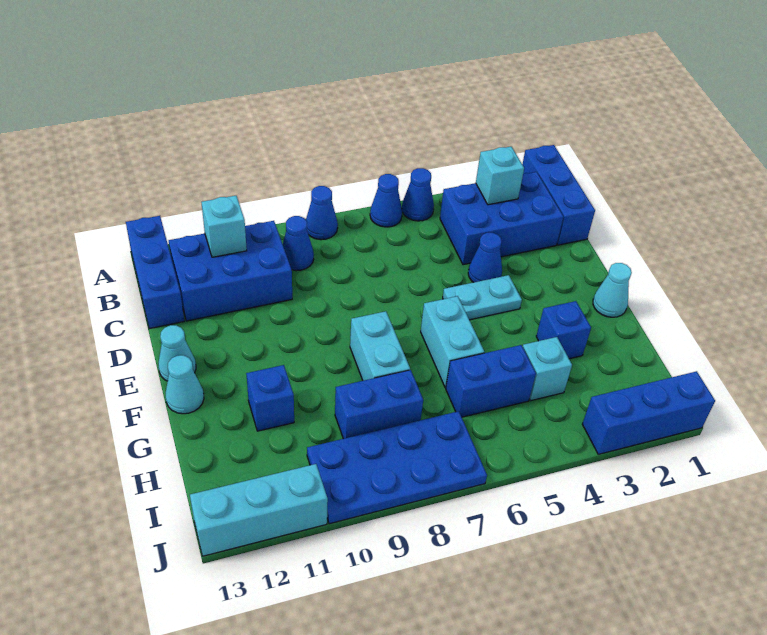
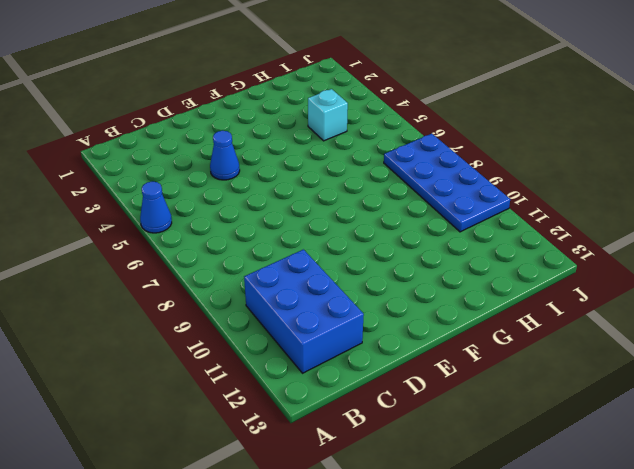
none -> blue brick A1:C1 level 1
none -> blue cone A6 level 1
none -> blue cone A8 level 1

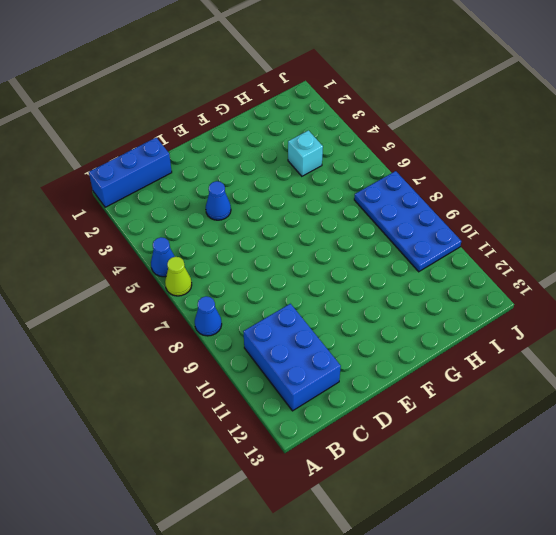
lime cone A6 level 1 -> blue cone A6 level 1
none -> blue brick A13:C13 level 1
none -> blue brick B2:C4 level 1
none -> blue cone B9 level 1

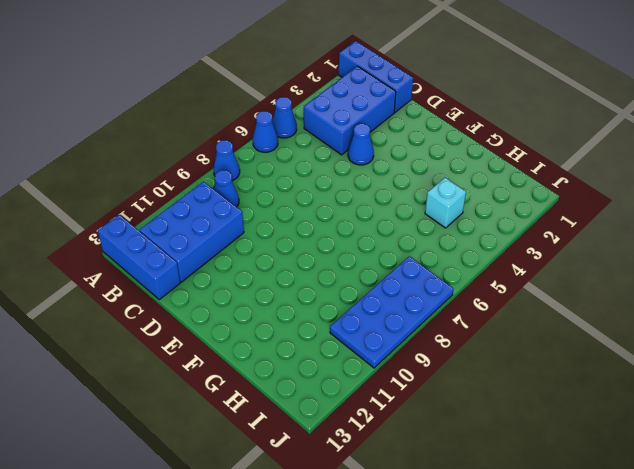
none -> cyan plate E4:E5 level 1
none -> cyan cone E13 level 1
none -> cyan cone F1 level 1

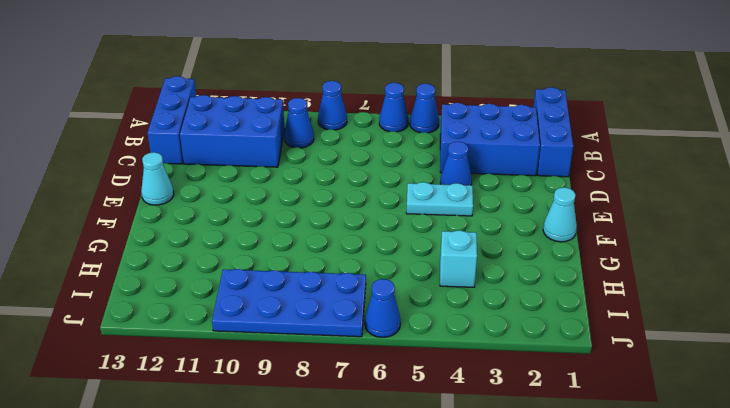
blue cone J6 level 1 -> none
none -> cyan brick F6:G6 level 1
none -> cyan brick F8:G8 level 1
none -> cyan cone F13 level 1

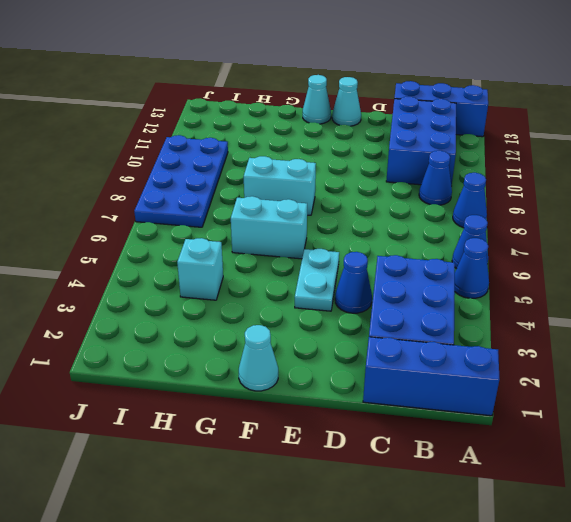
none -> blue brick G3 level 1
none -> blue brick G11 level 1
none -> blue brick H5:H6 level 1

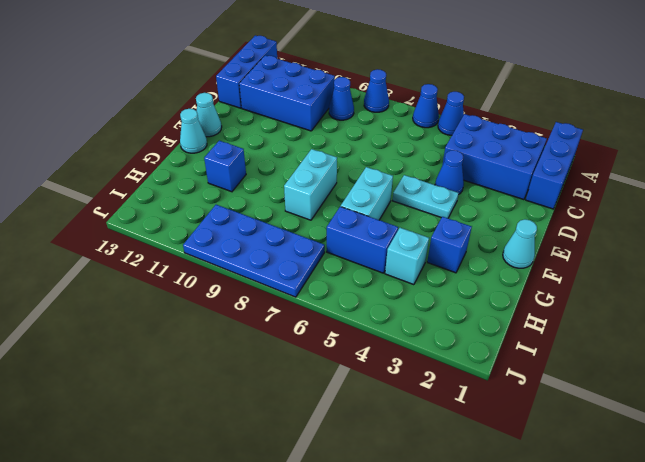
none -> blue brick H8:H9 level 1
none -> blue brick J1:J3 level 1
none -> cyan brick J11:J13 level 1

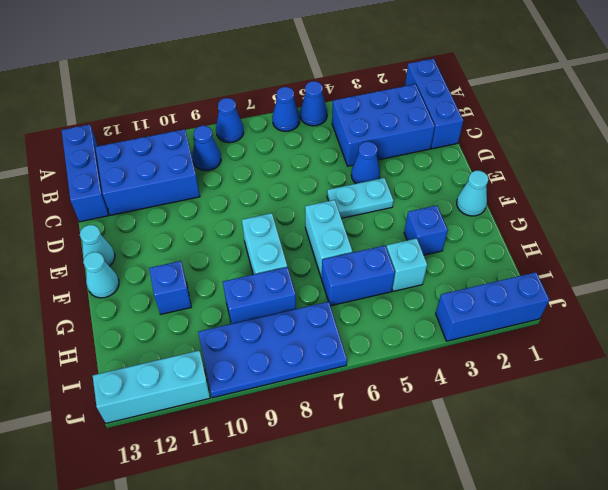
none -> cyan brick B3 level 2
none -> cyan brick B11 level 2

